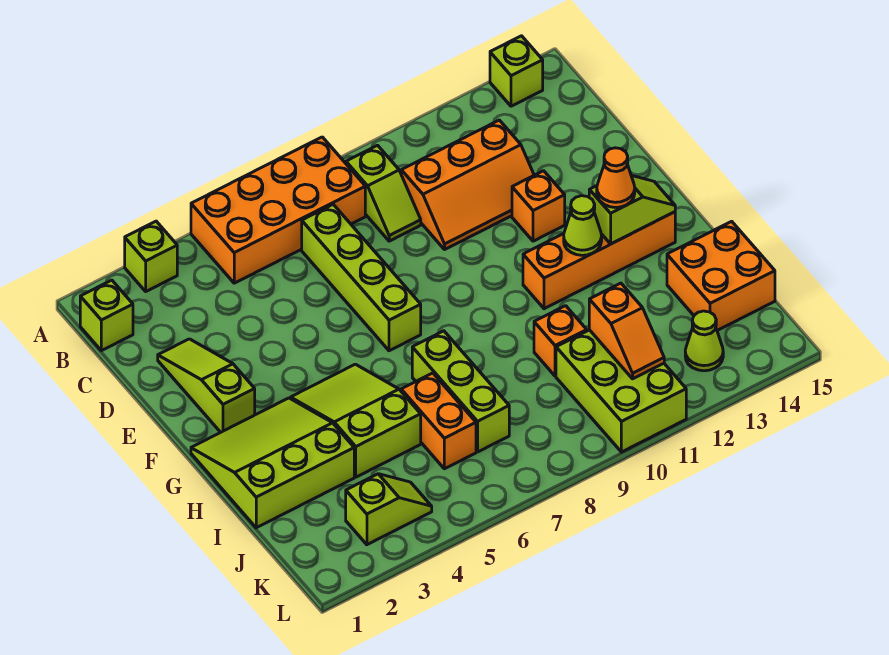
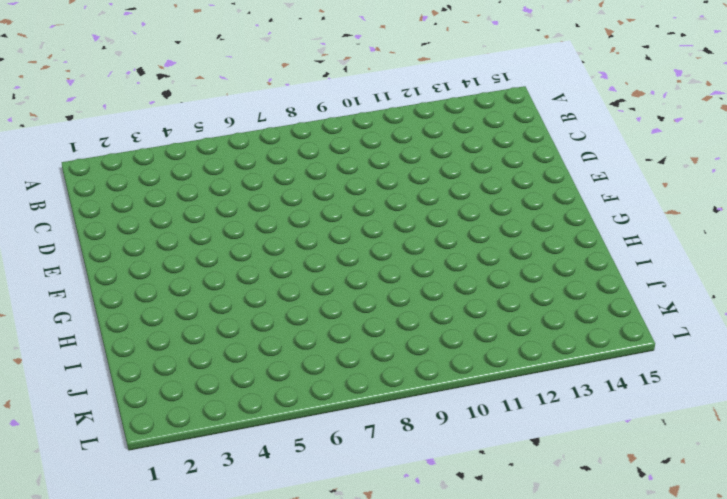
none -> lime brick A3 level 1
none -> orange brick A5:B8 level 1
none -> lime brick A14 level 1

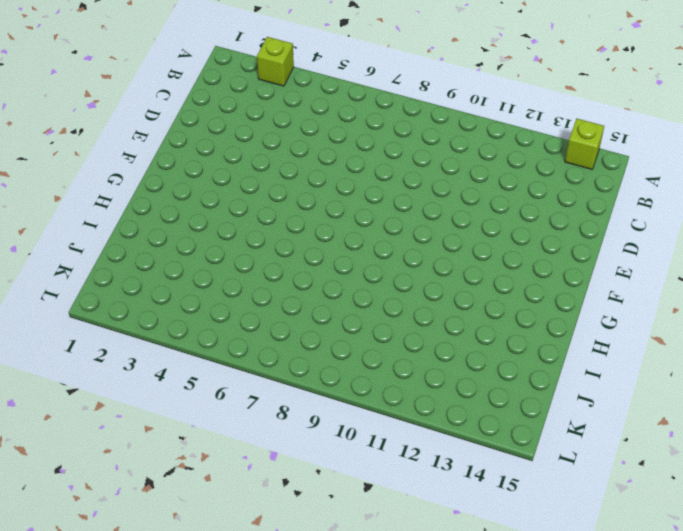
none -> orange brick A5:B8 level 1
none -> lime brick B1 level 1
none -> lime slope B9:C9 level 1 top B

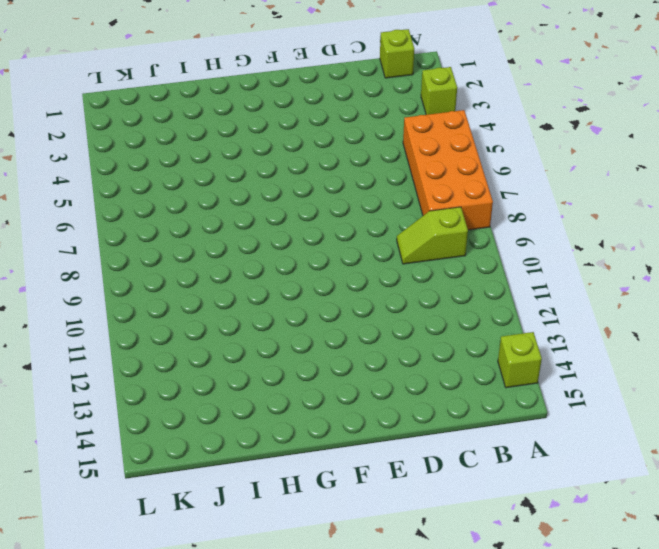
none -> lime brick C7:F7 level 1
none -> orange slope C10:D12 level 1 top C
none -> lime slope D2:F2 level 1 top F

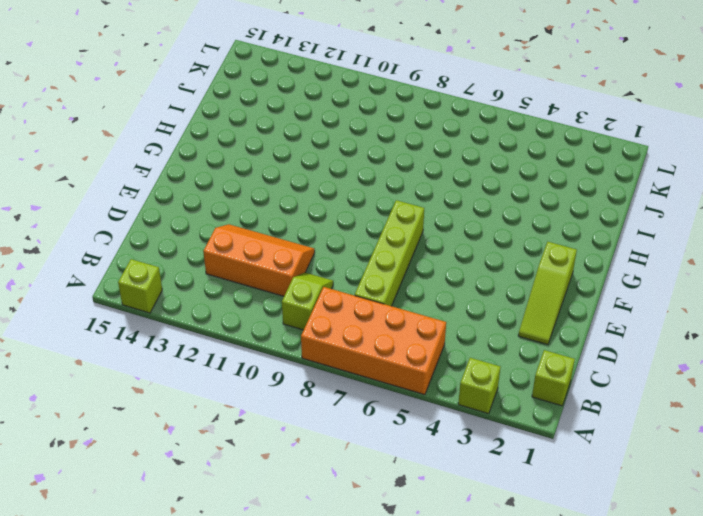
none -> orange brick E12 level 1
none -> lime slope G1:I3 level 1 top I
none -> lime slope G4:I5 level 1 top I

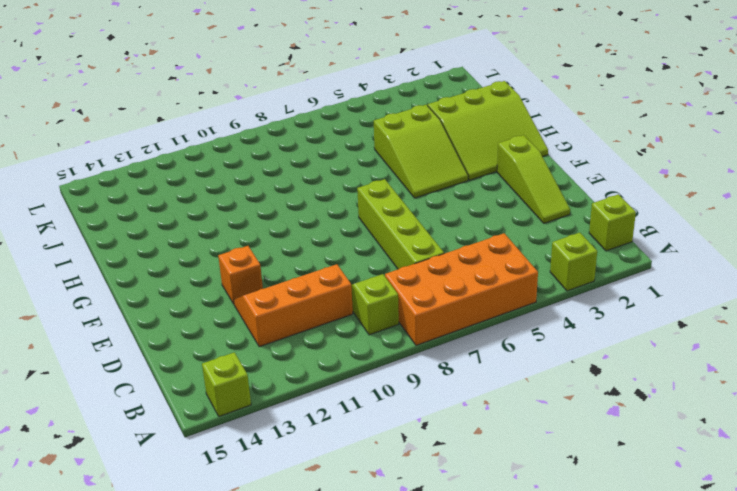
none -> orange brick G11:G14 level 1
none -> lime brick H7:J7 level 1
none -> orange brick I6:J6 level 1

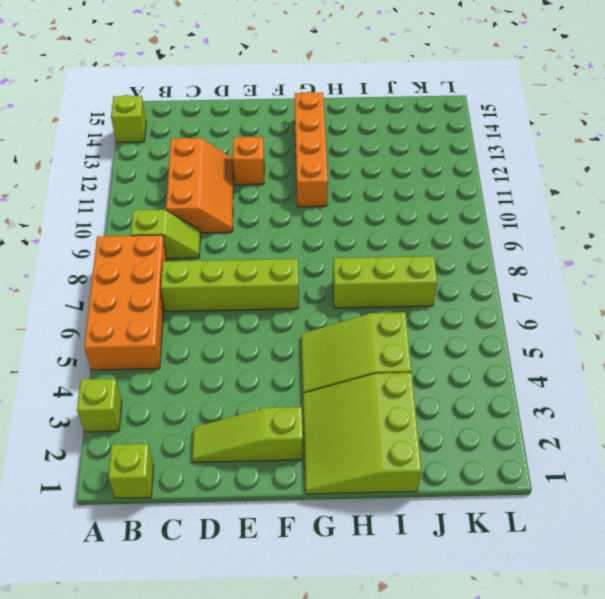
none -> orange brick I6:J6 level 1
none -> orange brick I10 level 1
none -> orange brick I14:J15 level 1

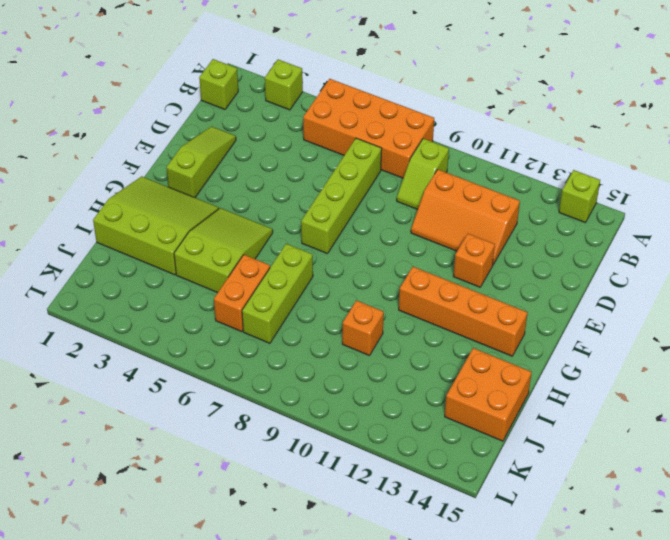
none -> lime brick J10:L11 level 1
none -> lime slope K3:K4 level 1 top 3
none -> lime cone K13 level 1

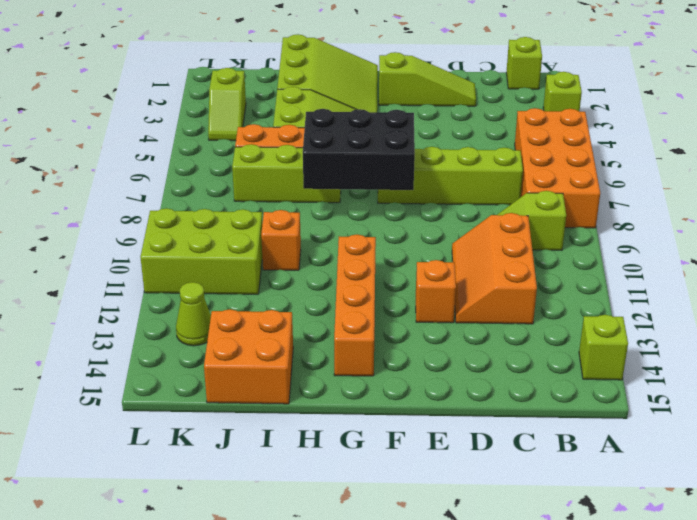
black brick F7:H8 level 2 -> none
none -> lime cone G12 level 2
none -> lime slope G13:G14 level 2 top 13
none -> orange slope J11:K11 level 2 top J

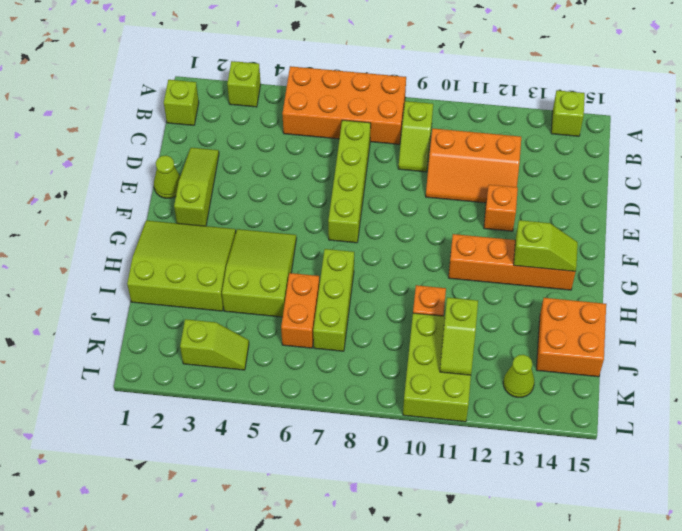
lime cone E1 level 1 -> lime cone G12 level 2
lime slope J11:K11 level 2 top J -> orange slope J11:K11 level 2 top J
none -> orange cone G13 level 3

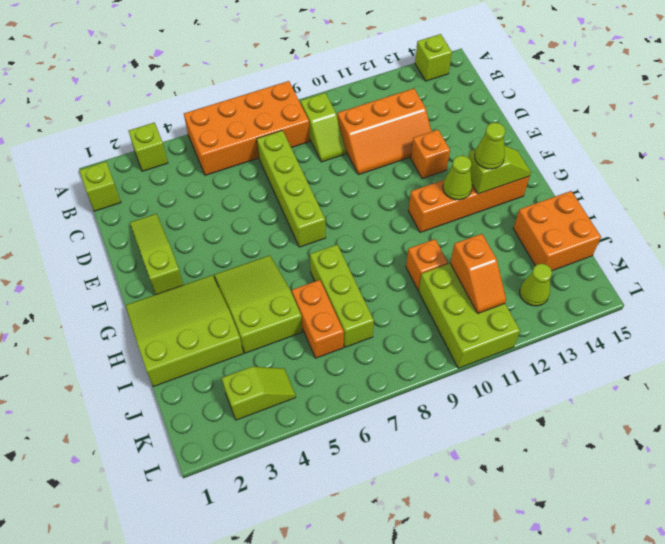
lime cone G13 level 3 -> orange cone G13 level 3

